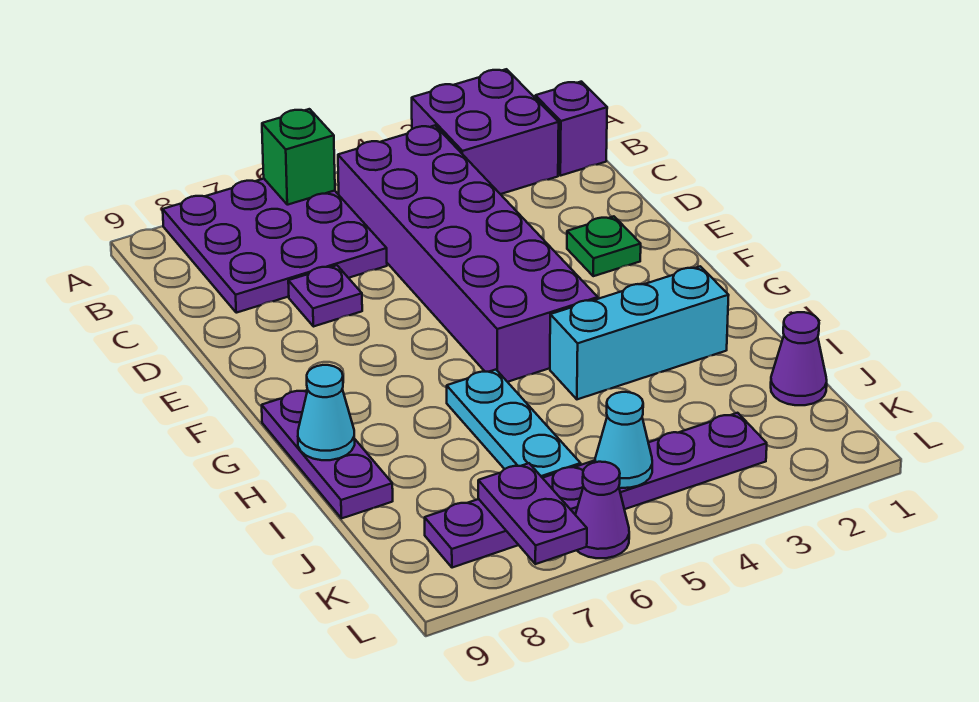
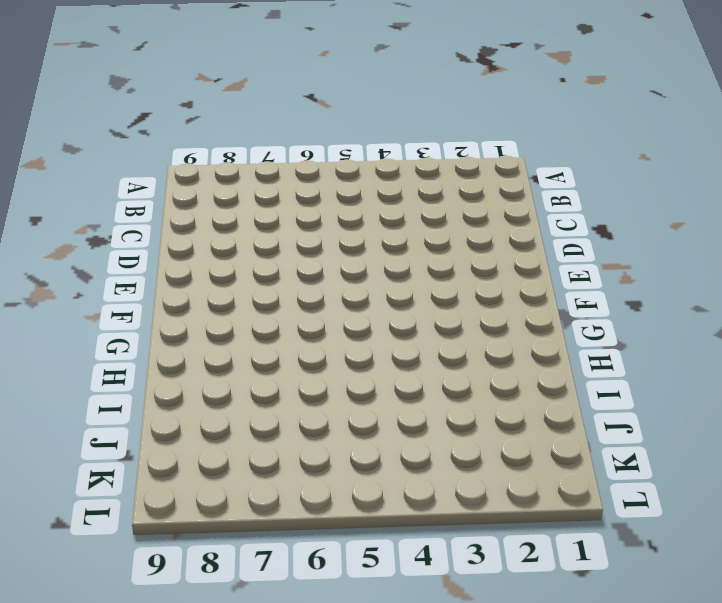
none -> purple brick A2:B3 level 1
none -> purple plate A6:C8 level 1
none -> purple brick B1 level 1

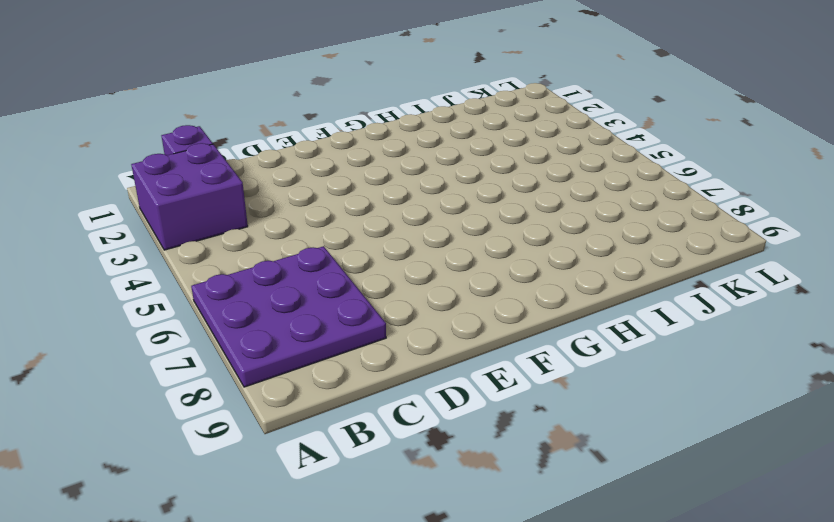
none -> purple brick B4:G5 level 1
none -> purple plate D7 level 1
none -> green plate E2 level 1

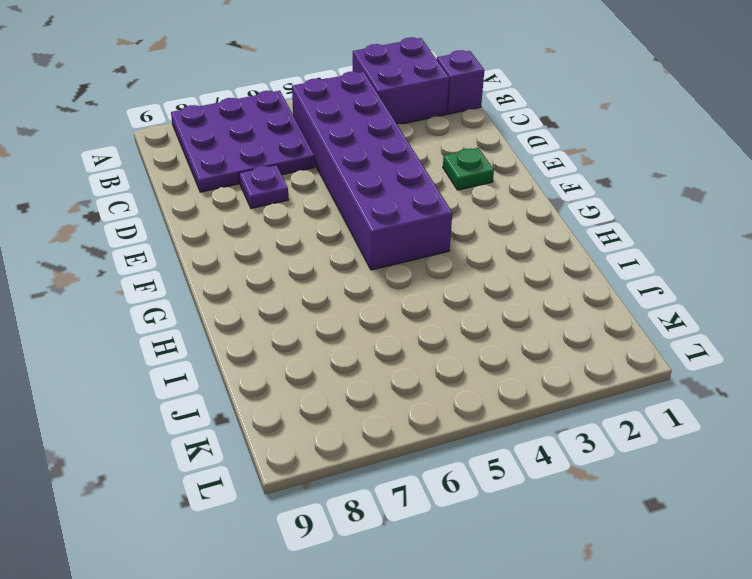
none -> purple plate G9:I9 level 1
none -> cyan brick H2:H4 level 1
none -> cyan plate H6:J6 level 1

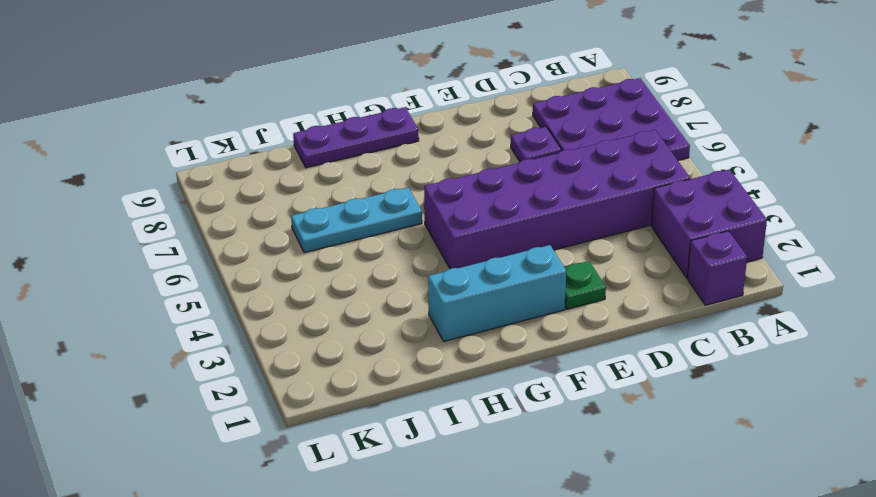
cyan brick F2:H2 level 1 -> cyan brick H2:H4 level 1
none -> purple cone J1 level 1
none -> purple plate K3:K8 level 1
none -> purple cone L6 level 1

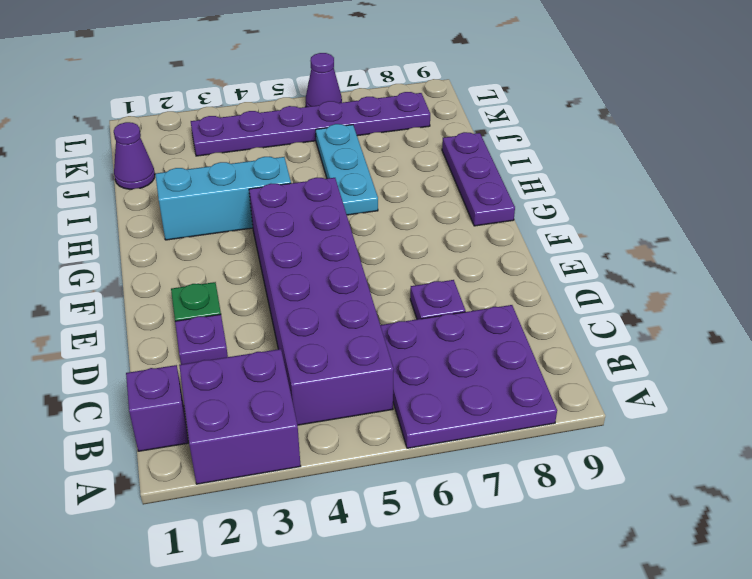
purple plate D2 level 1 -> none
none -> green brick A6 level 2
none -> cyan cone H9 level 2
none -> cyan cone K5 level 2

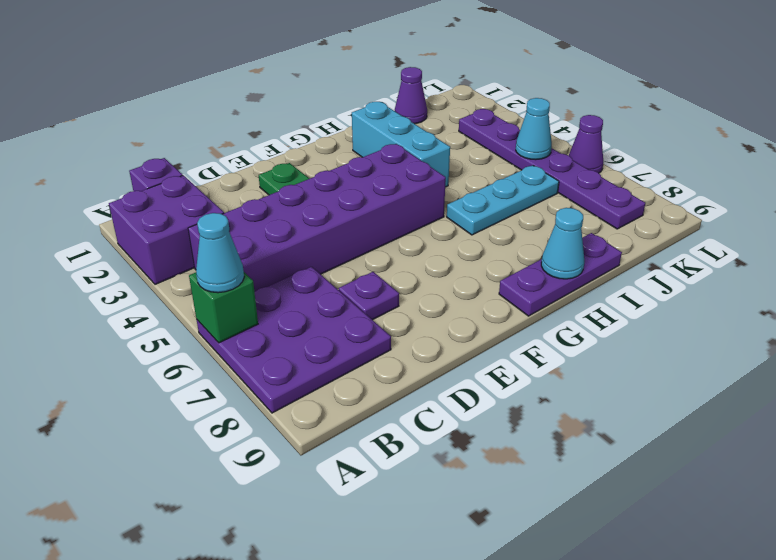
cyan cone A6 level 3 -> none
none -> purple plate K7:L7 level 2

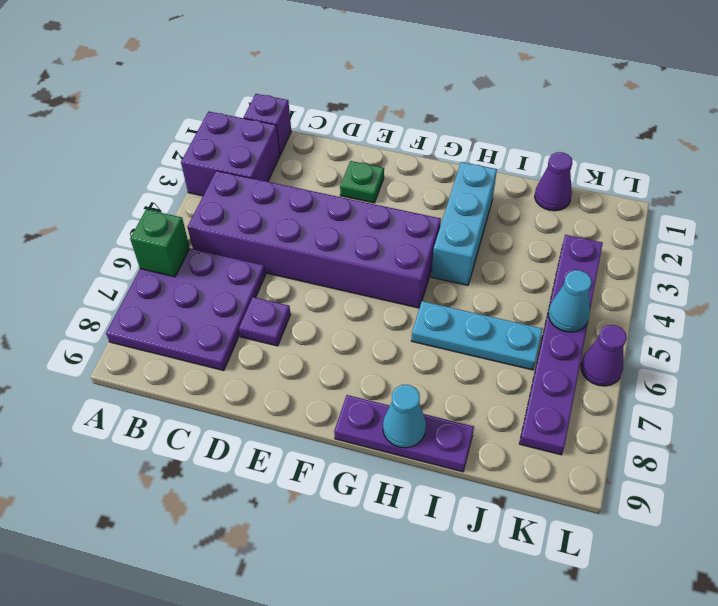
none -> purple plate K7:L7 level 2

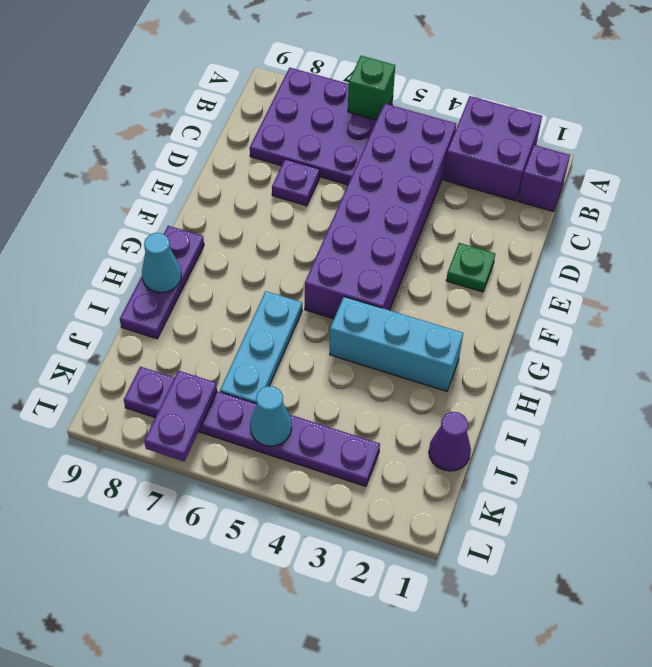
none -> purple cone L6 level 1

